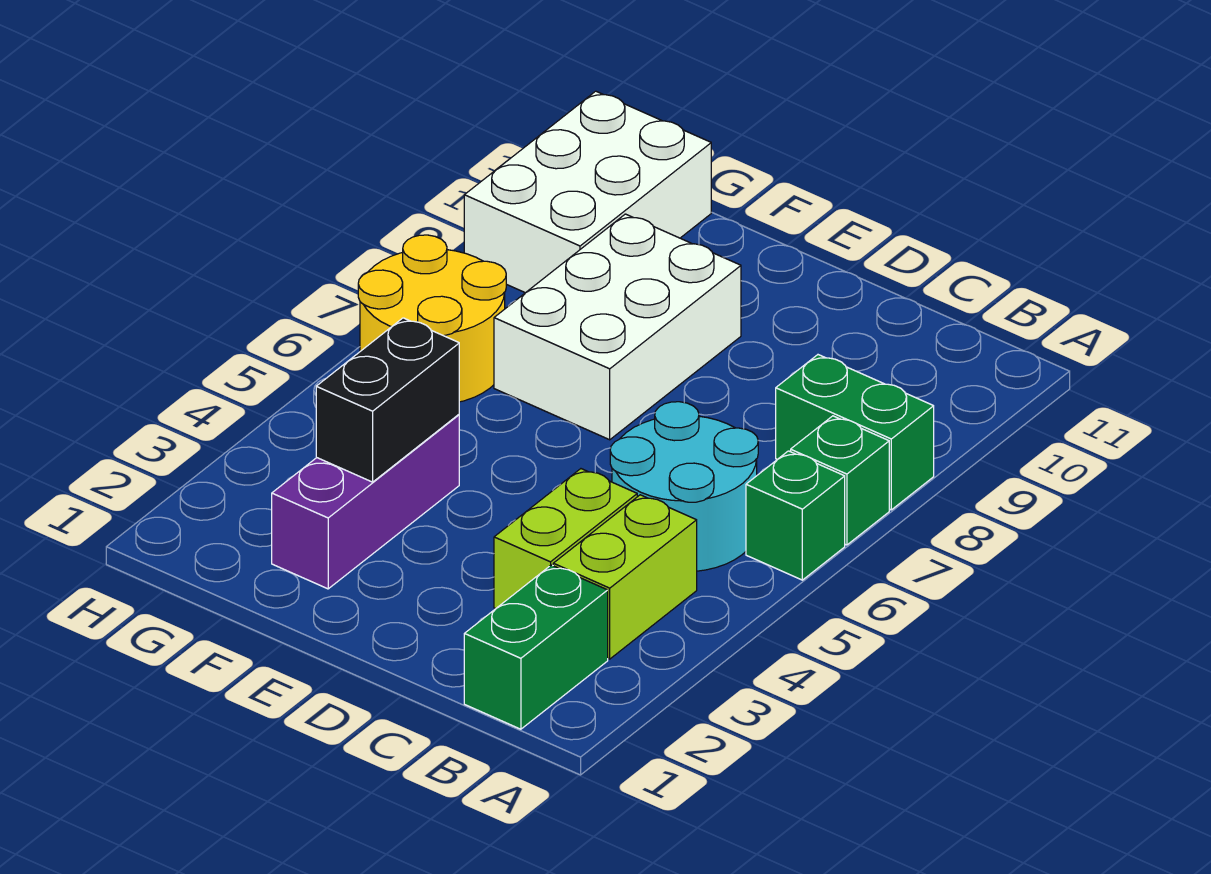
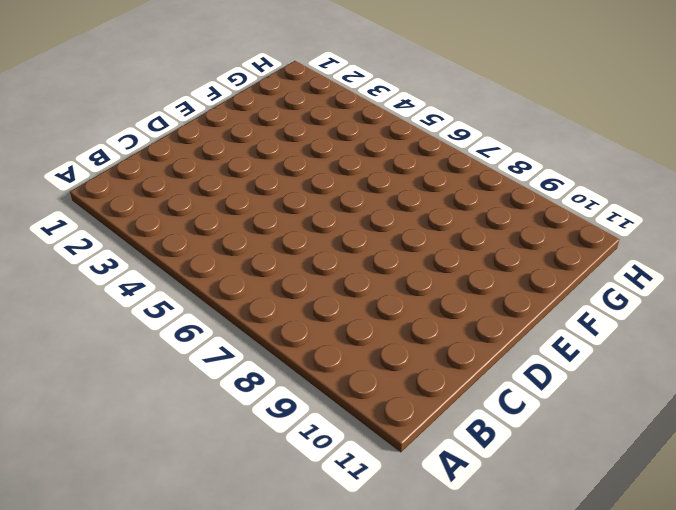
none -> green brick A6 level 1
none -> green brick A7 level 1
none -> green brick A8:B8 level 1

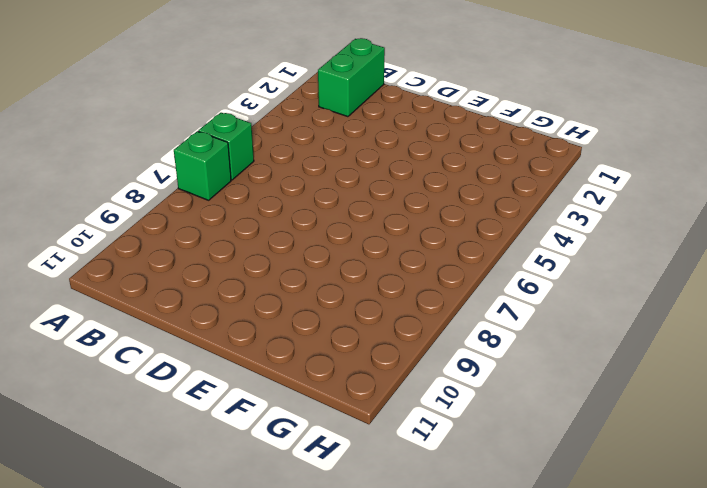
none -> green brick A8:B8 level 1
none -> lime brick B3:B4 level 1
none -> cyan round brick B5:C6 level 1

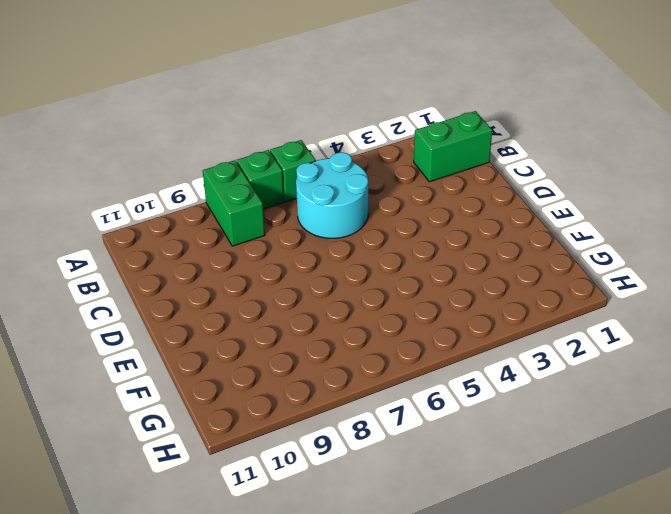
none -> lime brick B3:B4 level 1
none -> lime brick C3:C4 level 1
none -> white brick E7:F9 level 1

